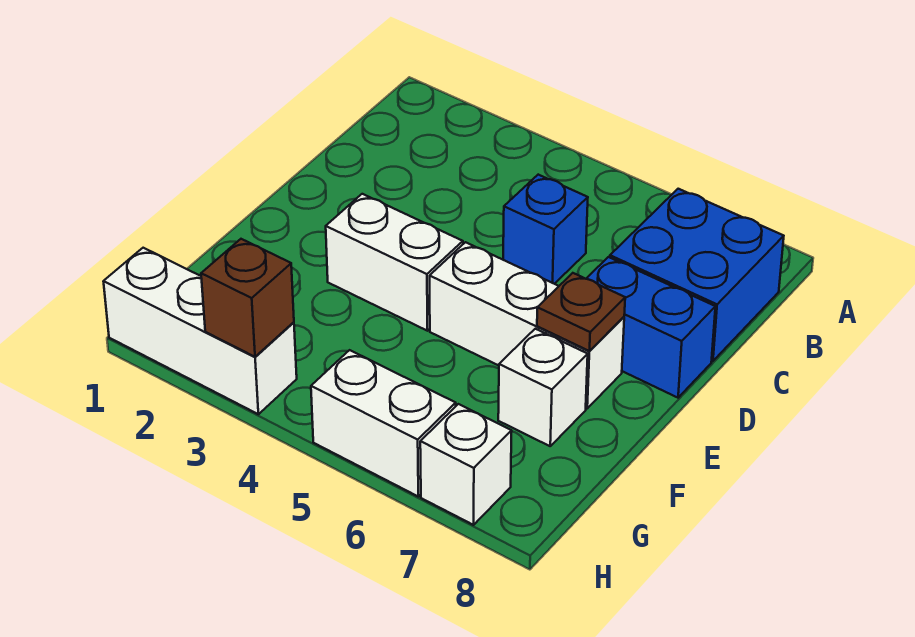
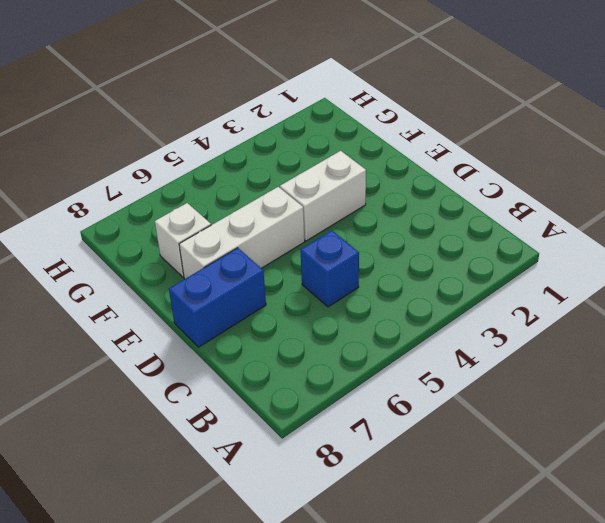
none -> blue brick B7:C8 level 1
none -> white brick H1:H3 level 1

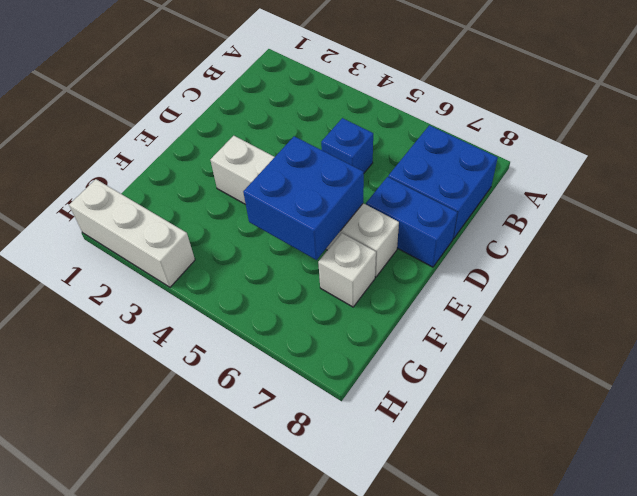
blue brick E5:F6 level 2 -> none
none -> white brick H5:H6 level 1
none -> white brick H7 level 1

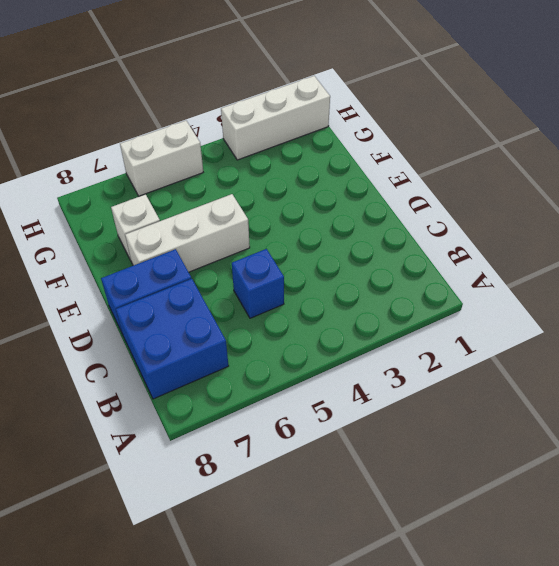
none -> white brick E3:E4 level 1
none -> white brick H7 level 1

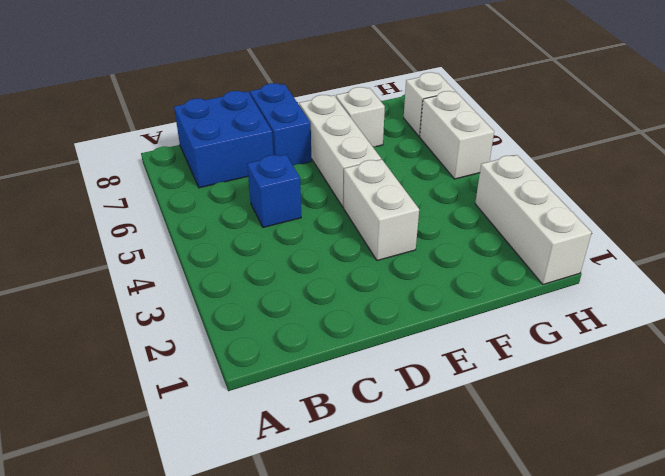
none -> brown plate E7 level 2
none -> brown brick H3 level 2

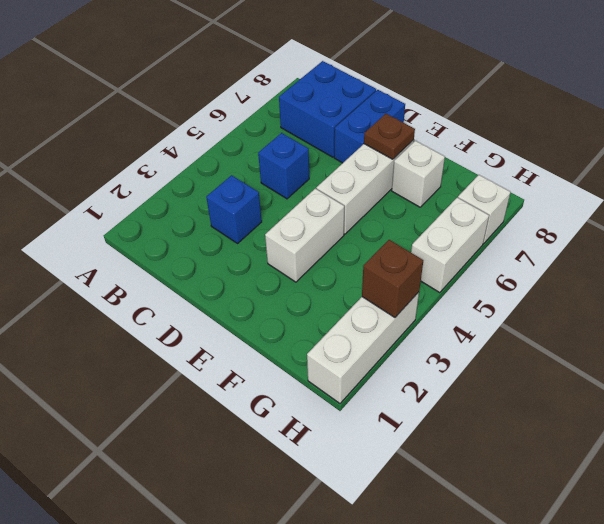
blue brick C3 level 1 -> none

